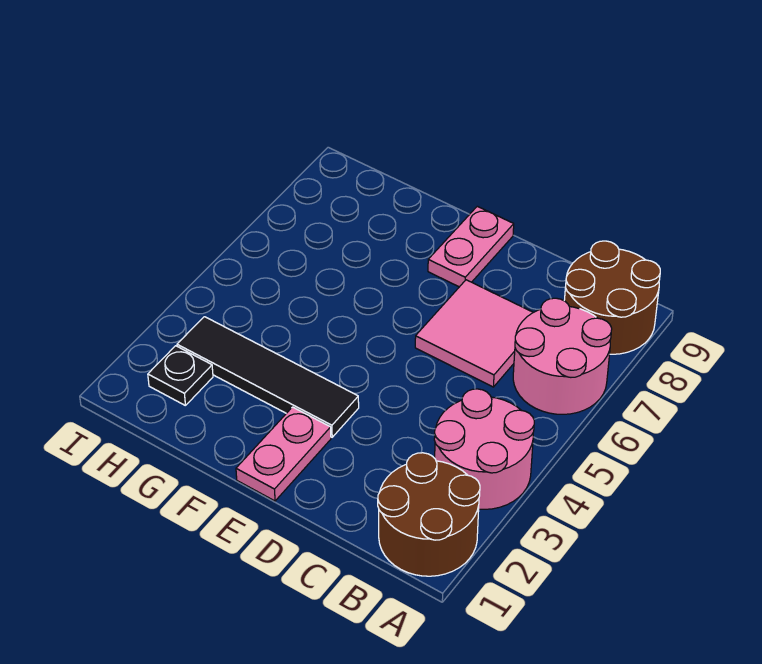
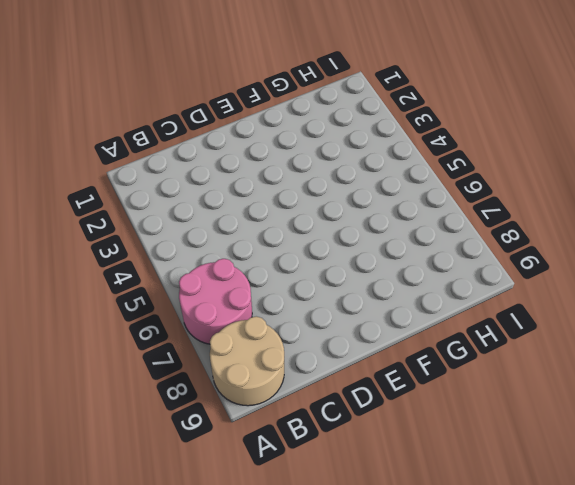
tan round brick A8:B9 level 1 -> brown round brick A8:B9 level 1
none -> brown round brick A1:B2 level 1
none -> pink round brick A3:B4 level 1

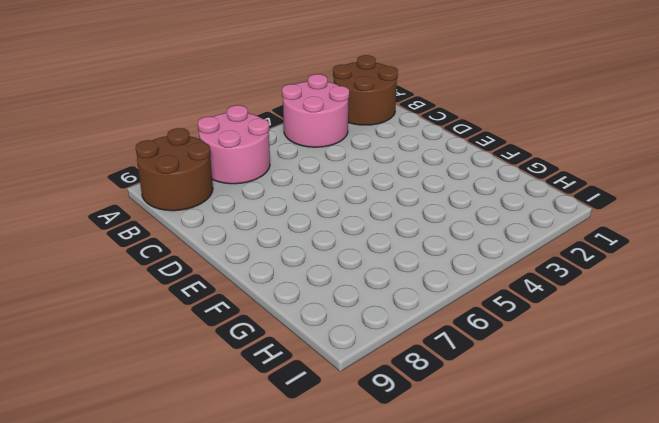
none -> pink tile C6:D7 level 1
none -> pink plate E1:E2 level 1

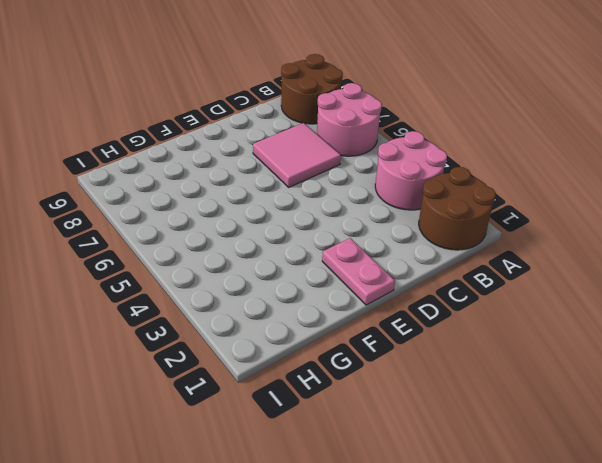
none -> black tile E3:H3 level 1
none -> pink plate E8:E9 level 1

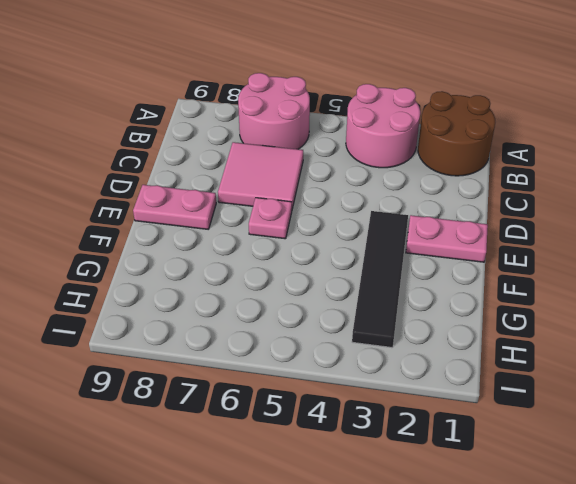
pink plate E6 level 1 -> none
none -> brown round brick A8:B9 level 1
none -> black plate H2 level 1

